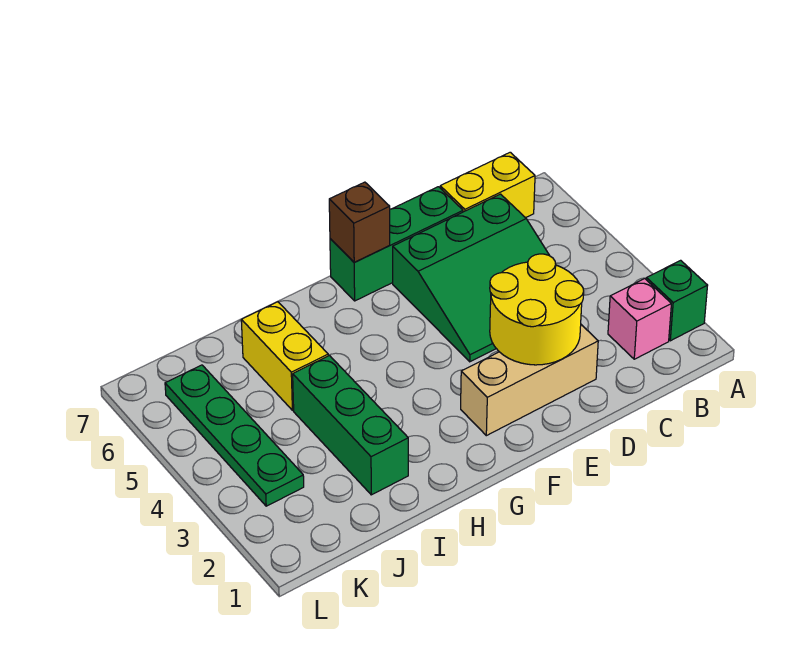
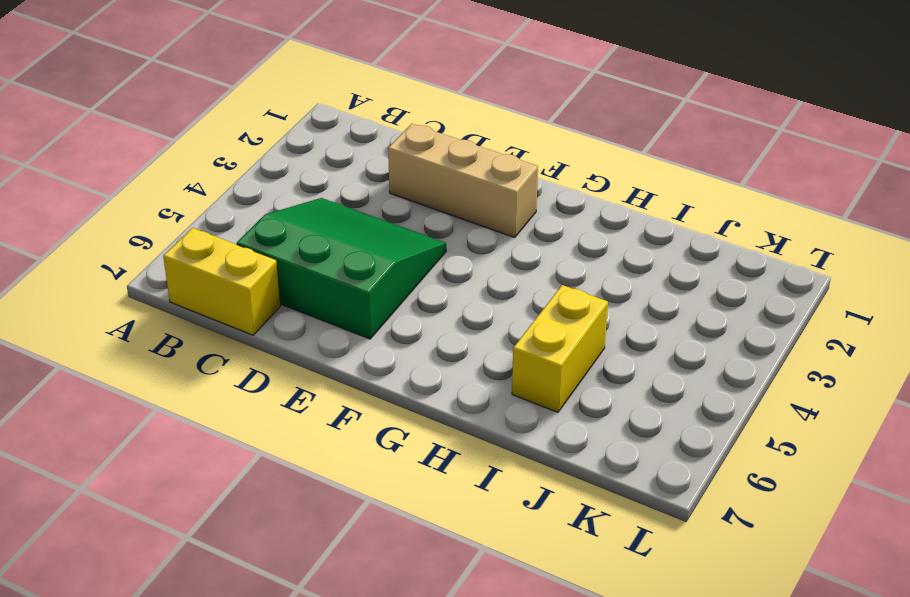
none -> green brick A2 level 1
none -> pink brick B2 level 1

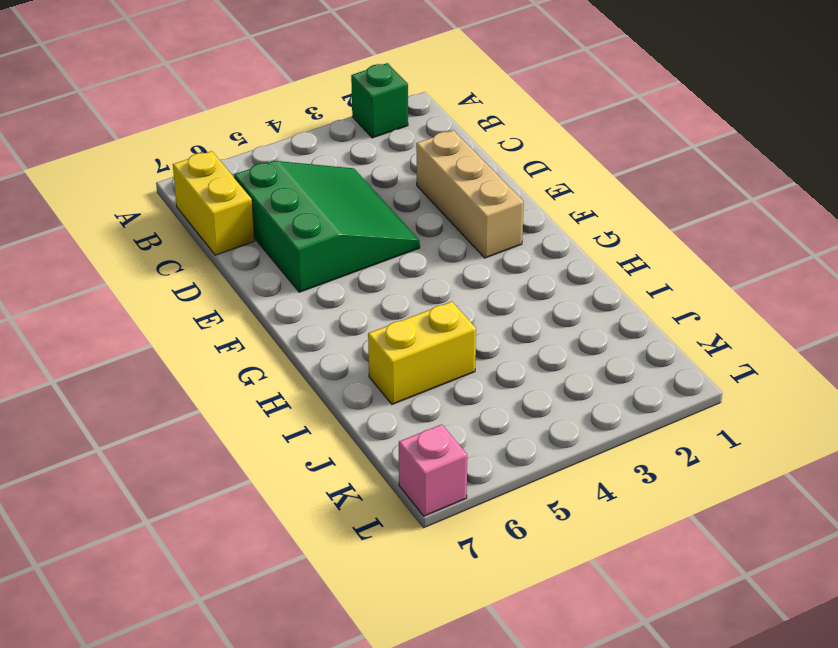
pink brick L7 level 1 -> pink brick B2 level 1
none -> green brick D7:F7 level 1
none -> green brick I2:I4 level 1

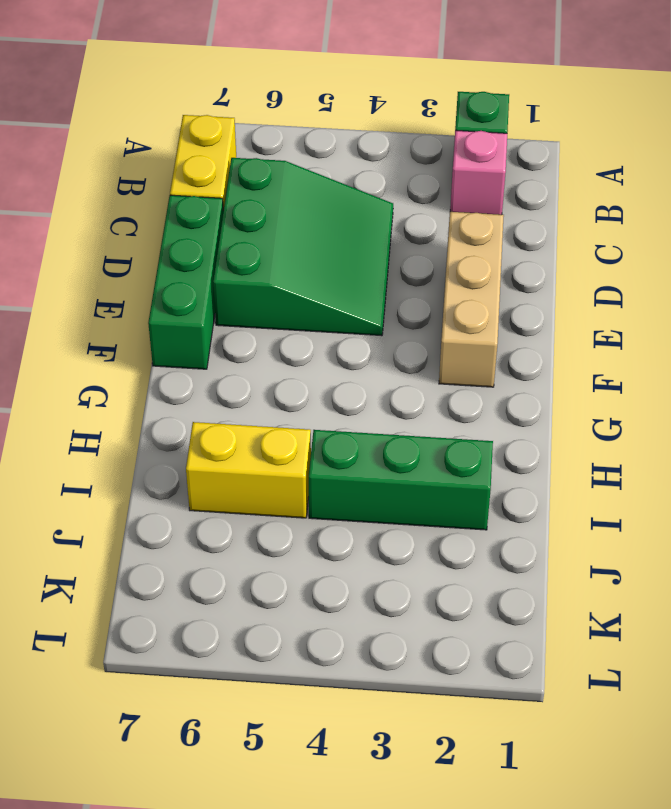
none -> green plate K3:K6 level 1
none -> yellow round brick D2:E3 level 2

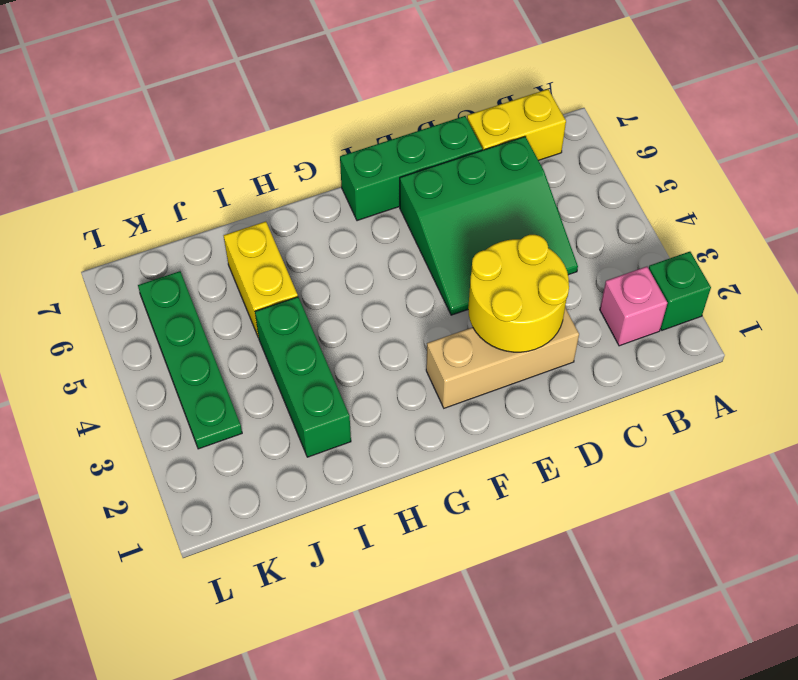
none -> brown brick F7 level 2

